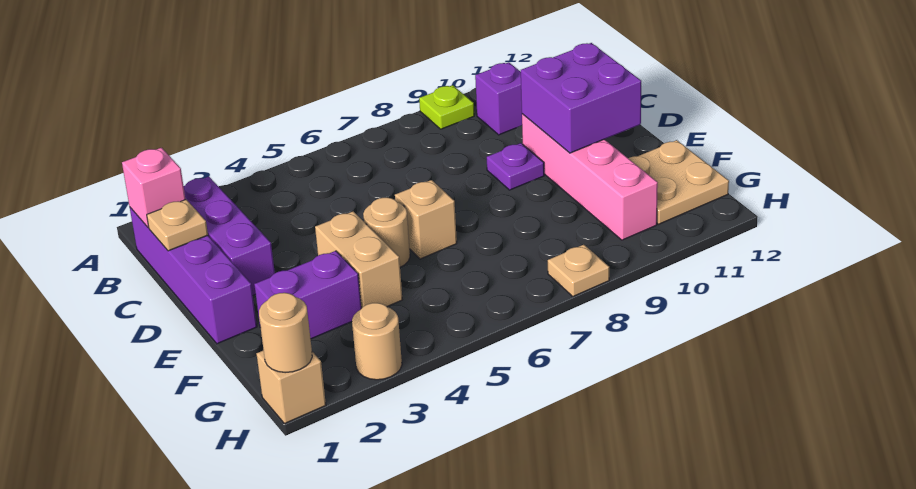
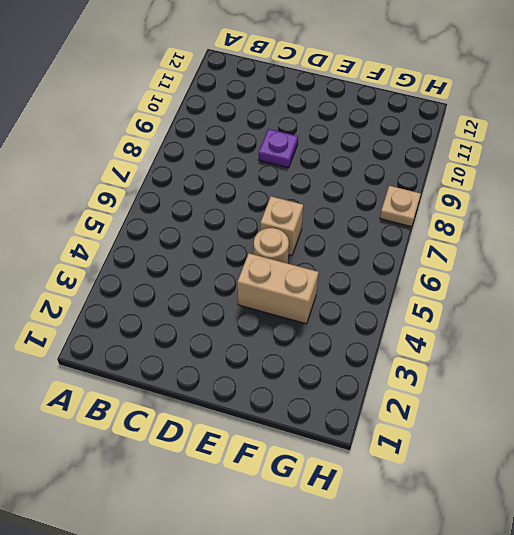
none -> lime plate A9 level 1
none -> purple brick B1:E1 level 1
none -> purple brick B2:D2 level 1

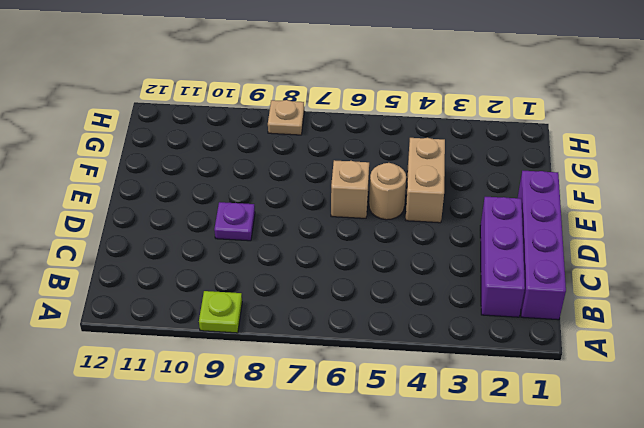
none -> purple brick B10 level 1
none -> pink brick D10:G10 level 1
none -> purple brick F2:F3 level 1

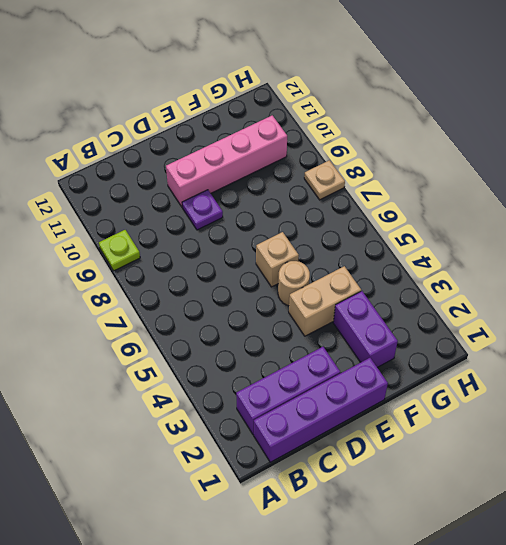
none -> purple brick B10 level 1
none -> tan plate F11:G12 level 1
none -> tan brick H1 level 1

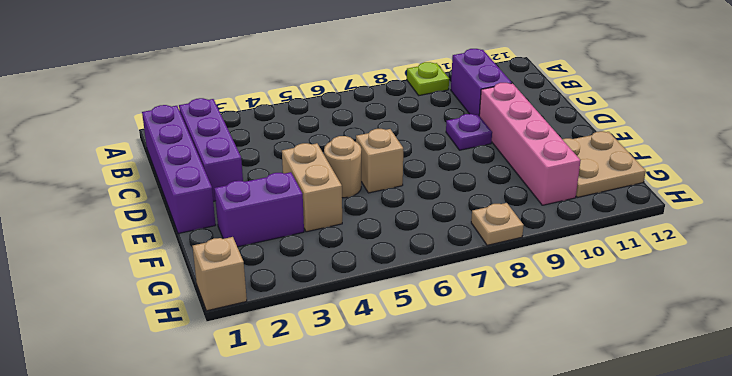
purple brick B10:C10 level 1 -> purple brick B10 level 1
none -> tan round brick H3 level 1
none -> pink brick B1 level 2
none -> tan plate C1 level 2

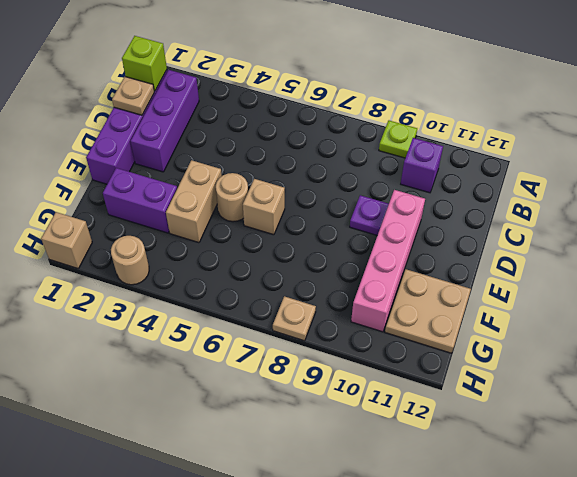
lime brick B1 level 2 -> pink brick B1 level 2
none -> purple brick D10:E11 level 2
none -> tan round brick H1 level 2

